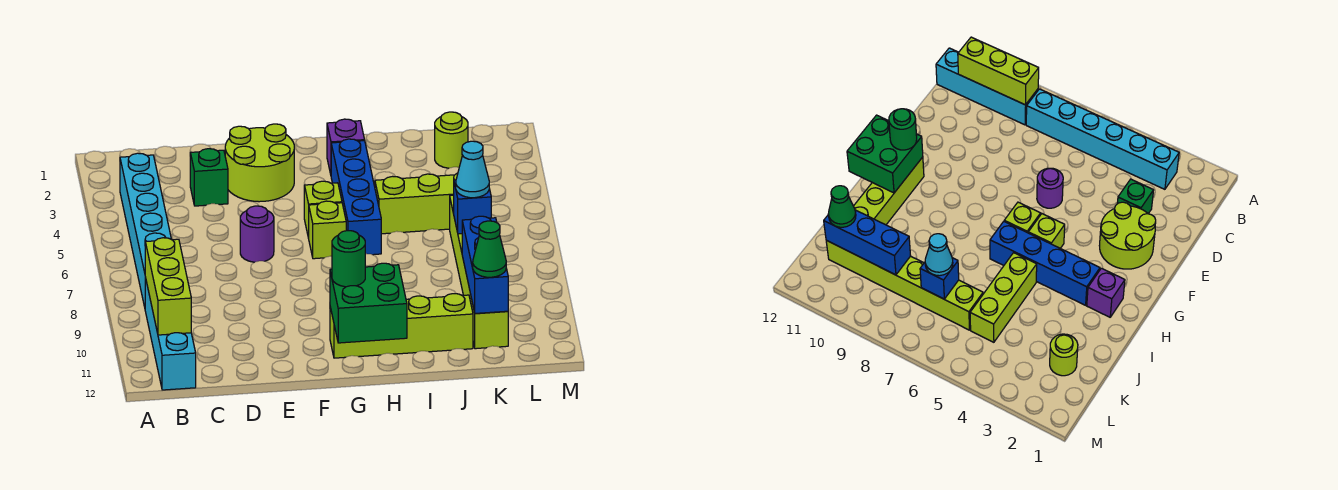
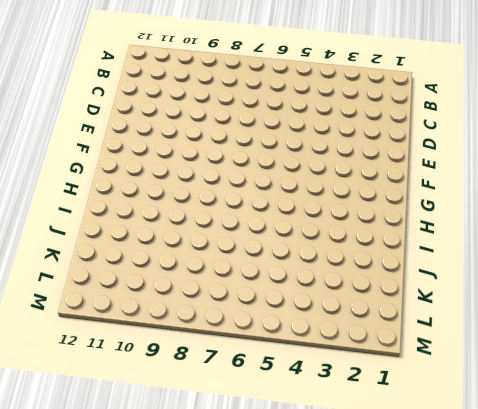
none -> cyan brick B3:B8 level 1
none -> cyan brick B9:B12 level 1
none -> green brick D3 level 1

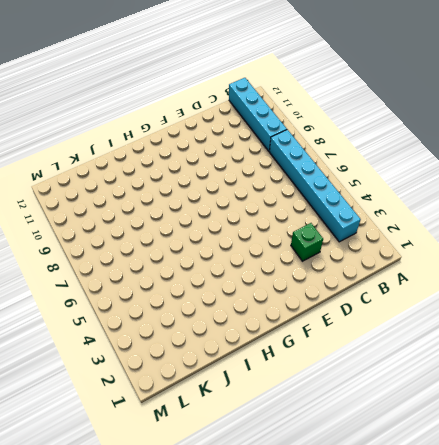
none -> lime round brick E2:F3 level 1
none -> purple round brick E6 level 1
none -> lime brick G5 level 1

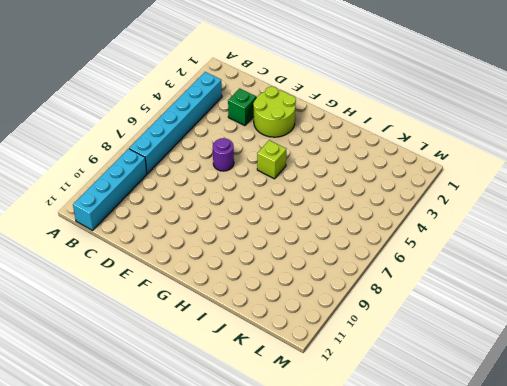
none -> lime brick G6 level 1
none -> lime brick G11:J11 level 1
none -> purple brick H2 level 1

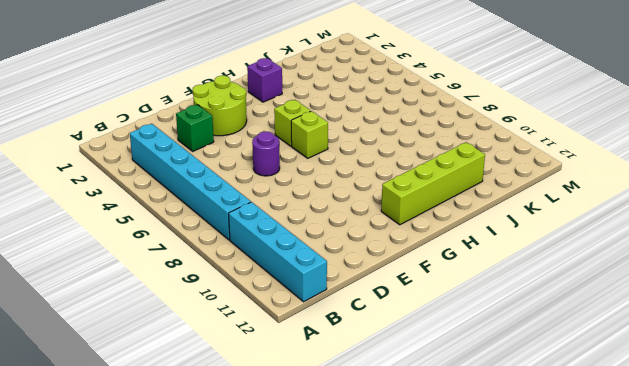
none -> blue brick H3:H6 level 1
none -> lime brick I5:K5 level 1
none -> lime round brick K2 level 1

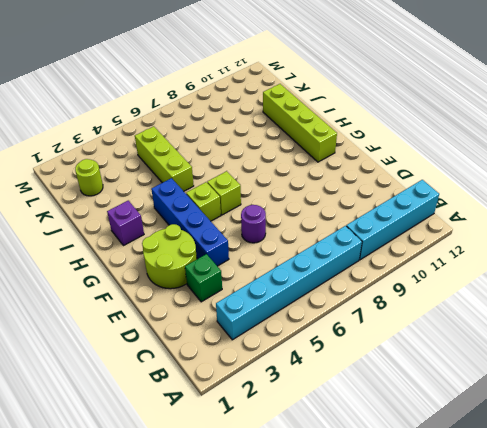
blue brick E4:H4 level 1 -> blue brick H3:H6 level 1
none -> lime brick K6:K11 level 1
none -> lime brick B9:B11 level 2
none -> green brick G11:H12 level 2

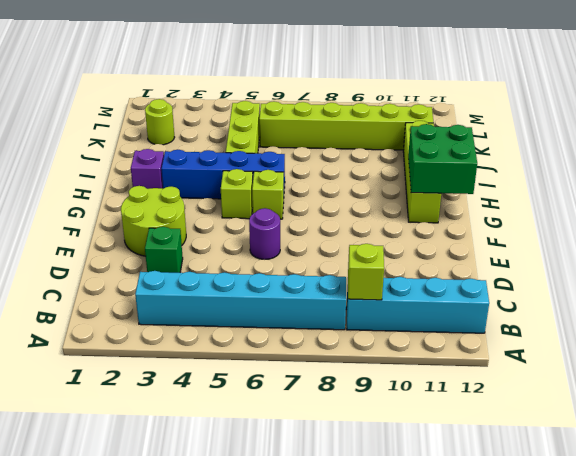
lime brick B9 level 2 -> lime brick B9:B11 level 2
none -> blue brick K7 level 2
none -> blue brick K9:K11 level 2
none -> green round brick G11 level 3

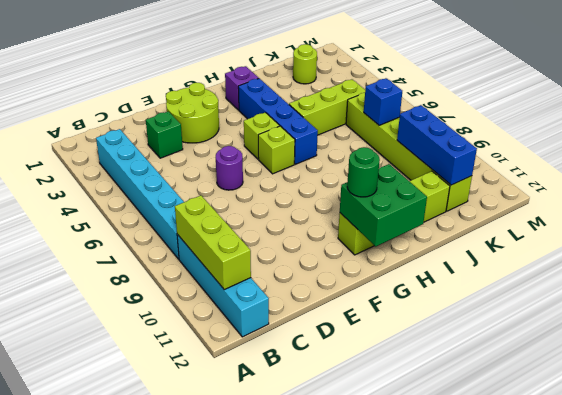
none -> cyan cone K7 level 3
none -> green cone K11 level 3

